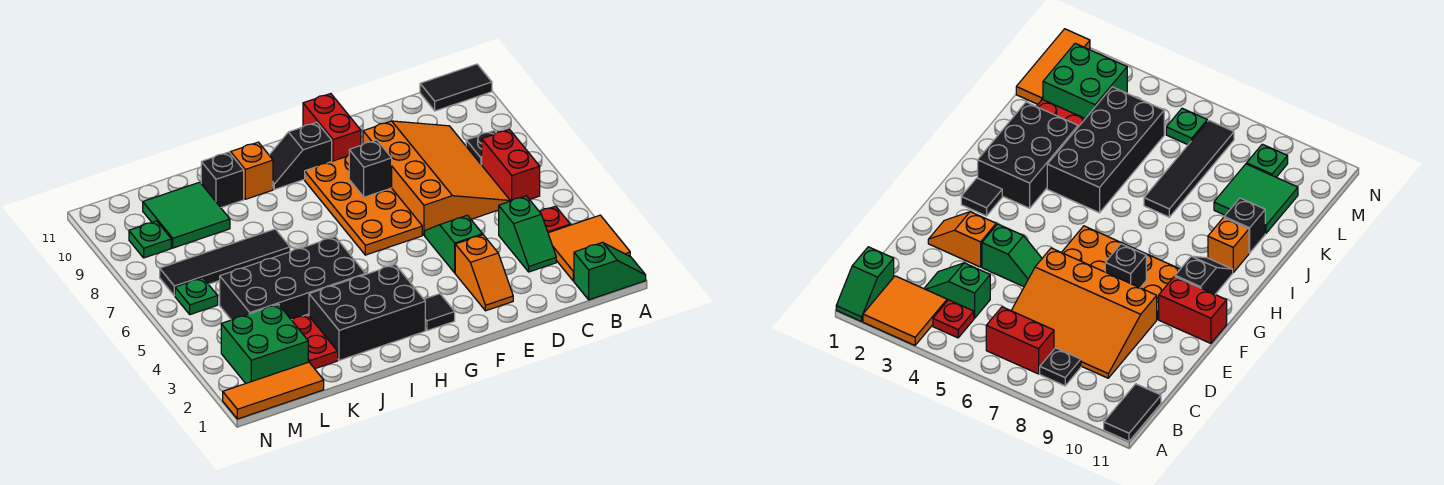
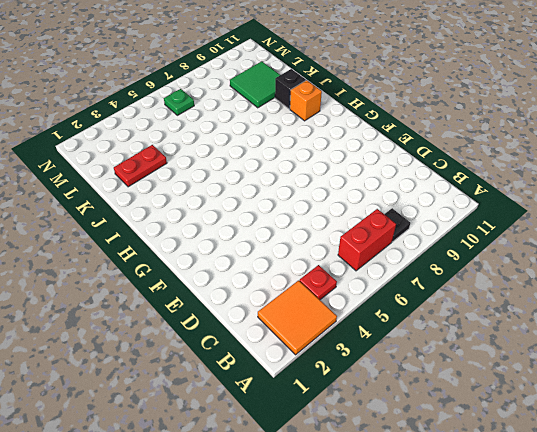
none -> green slope A1:B1 level 1 top B
none -> black tile A11:B11 level 1
none -> green slope C3:C4 level 1 top 4

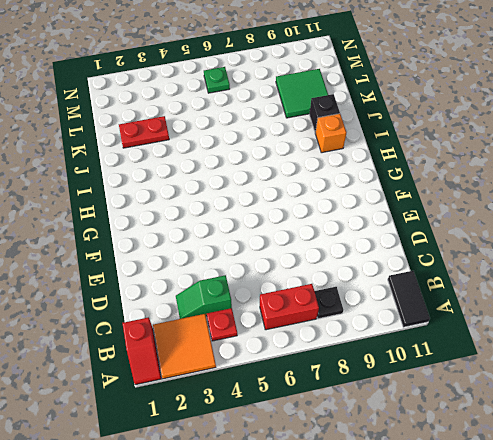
red slope A1:B1 level 1 top B -> green slope A1:B1 level 1 top B
none -> orange slope C6:E9 level 1 top E
none -> orange slope E2:E3 level 1 top 3
none -> green slope E4:E5 level 1 top 4

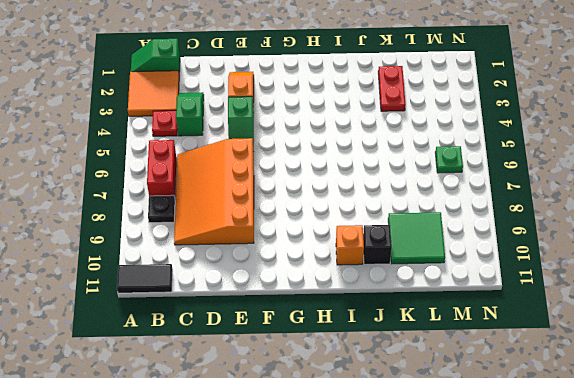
none -> orange plate F6:G9 level 1
none -> red brick F10:F11 level 1
none -> black tile G2 level 1

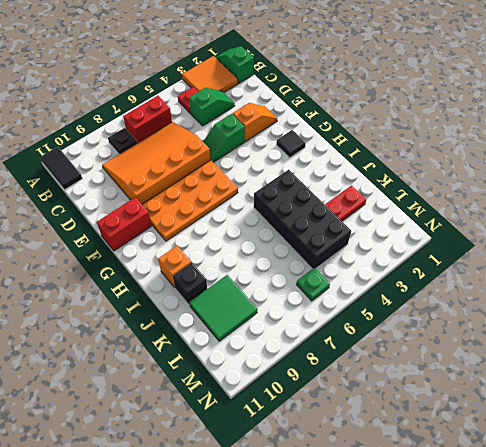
none -> black slope G10:H10 level 1 top G
none -> black brick H2:J3 level 1
none -> black tile J7:M7 level 1

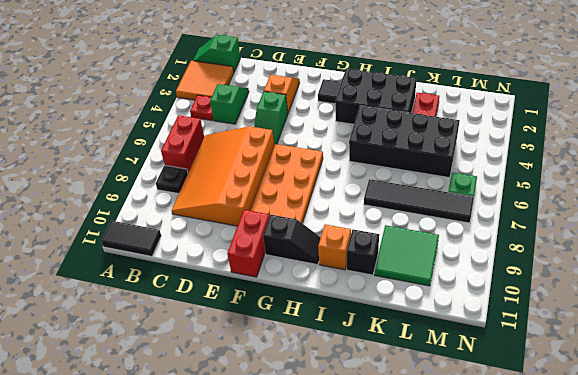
none -> orange tile L1:N1 level 1
none -> green brick L2:M3 level 1
none -> green plate M9 level 1

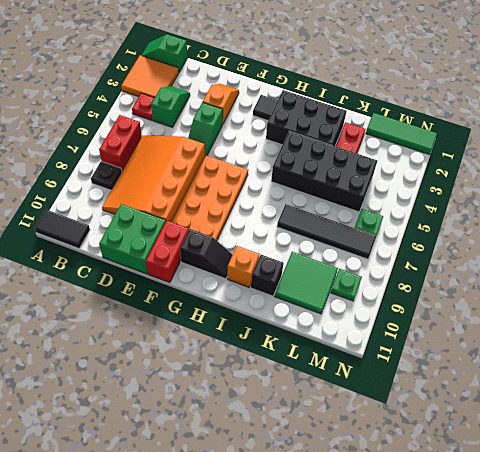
green brick D10:E11 level 1 -> green brick L2:M3 level 1
green tile L1:N1 level 1 -> orange tile L1:N1 level 1
none -> black brick F8 level 2

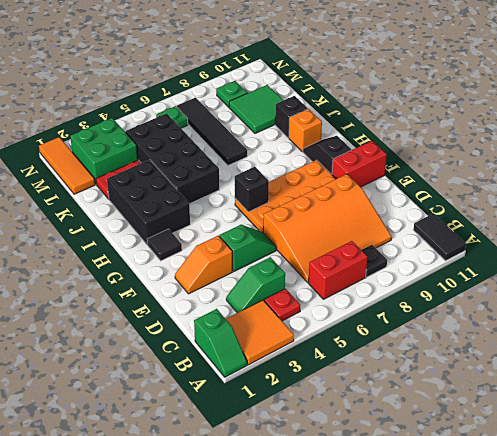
black brick G6 level 2 -> black brick F8 level 2

